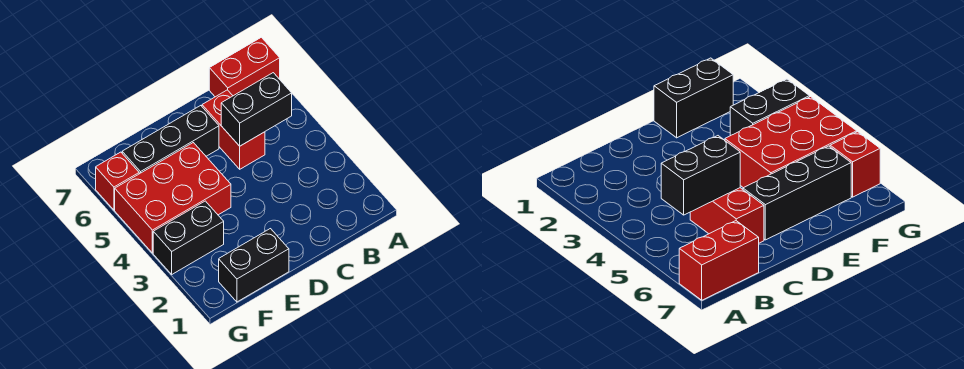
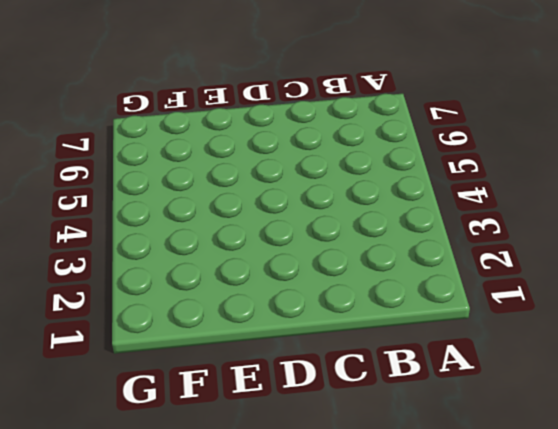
none -> red brick A7:B7 level 1
none -> red brick C5:C6 level 1

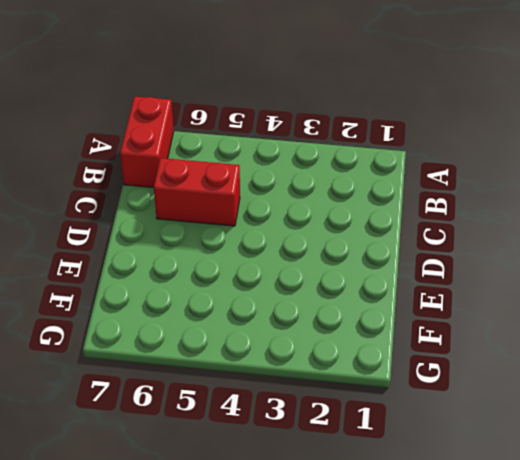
none -> black brick D6:F6 level 1
none -> black brick E1:F1 level 1

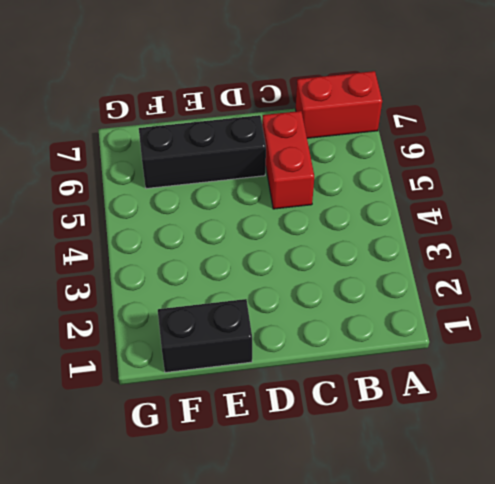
none -> red brick E4:G5 level 1
none -> black brick F3:G3 level 1

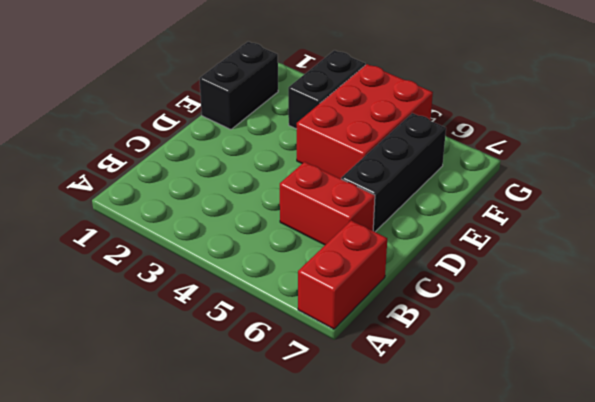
none -> red brick G6 level 1
none -> black brick B5:C5 level 2

